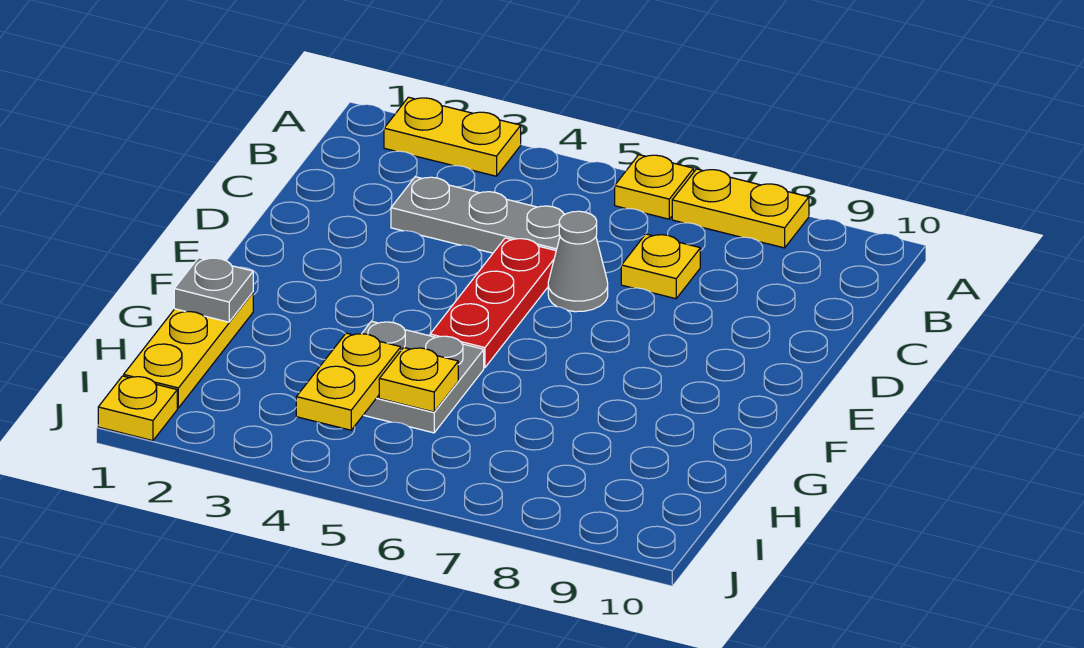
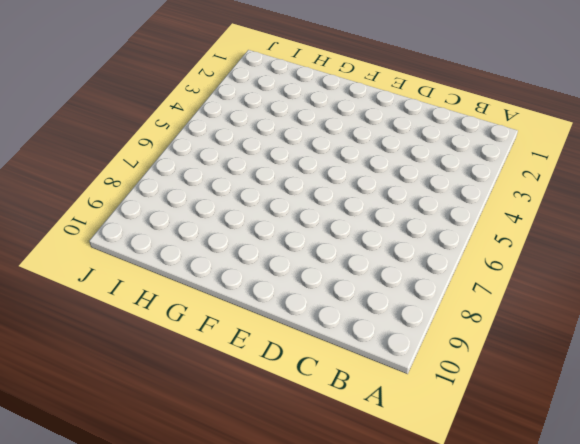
none -> yellow plate A2:A3 level 1
none -> yellow plate A6 level 1
none -> yellow plate A7:A8 level 1

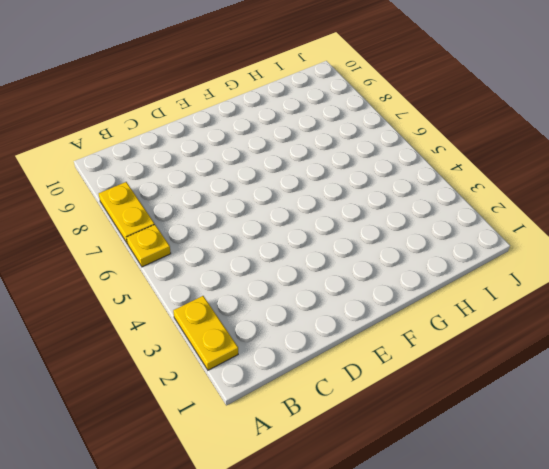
none -> grey plate C3:C5 level 1
none -> yellow plate C7 level 1
none -> red plate D5:F5 level 1

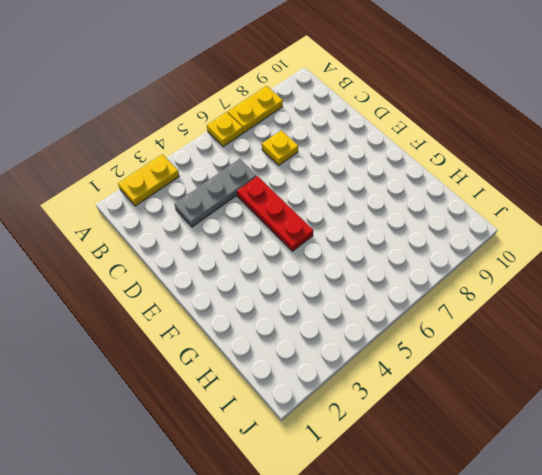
none -> grey cone D6 level 1
none -> yellow plate G1:I1 level 1
none -> grey plate G4:H5 level 1

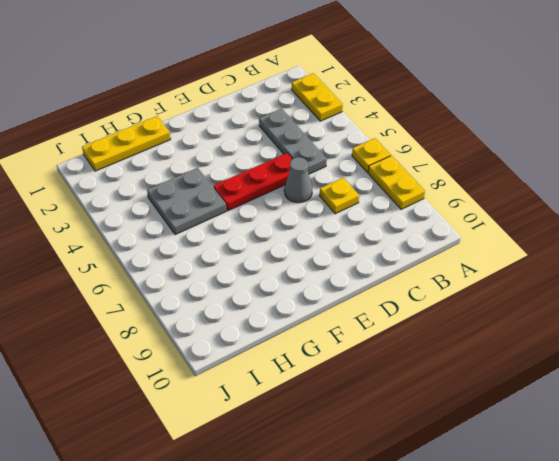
none -> yellow plate J1 level 1
none -> grey plate G1 level 2
none -> yellow plate H4:I4 level 2

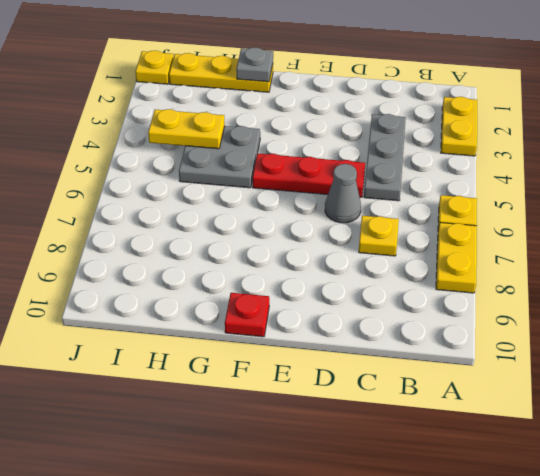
red plate F10 level 1 -> none
none -> yellow plate H5 level 2

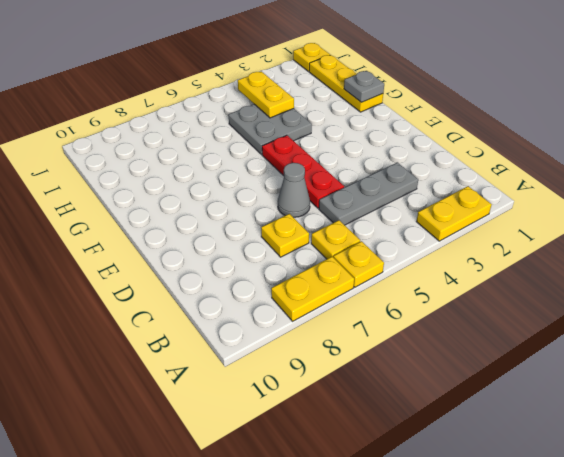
yellow plate B6 level 1 -> yellow plate H5 level 2

